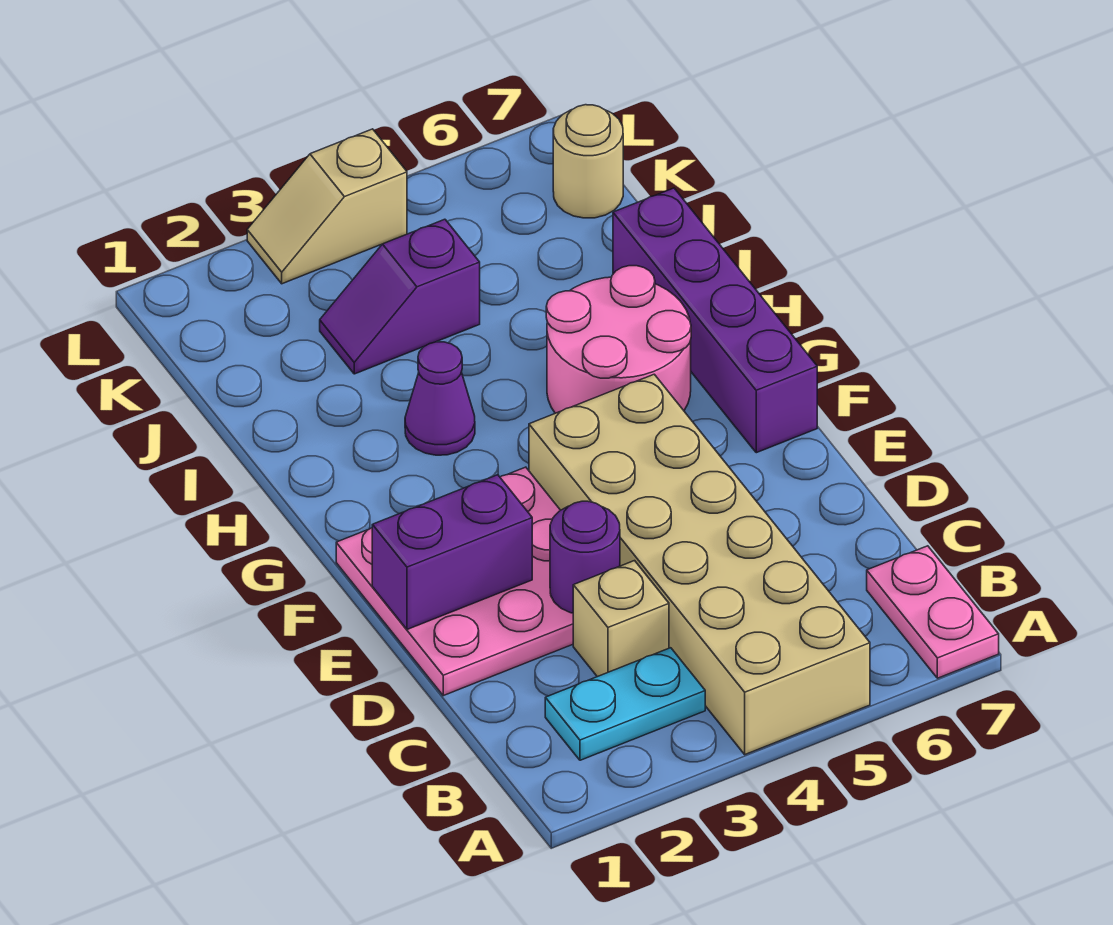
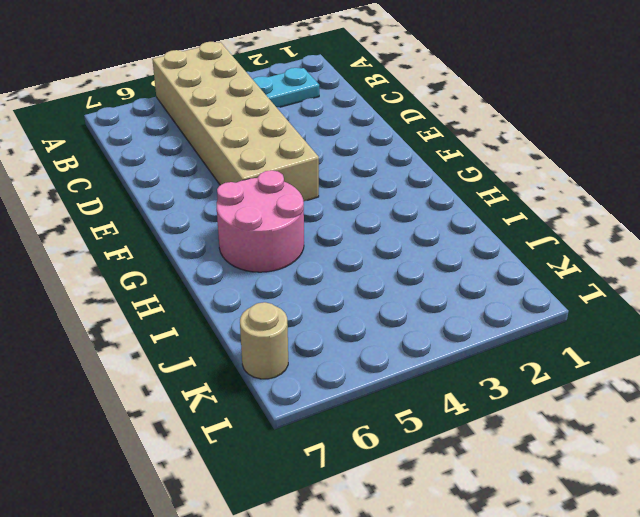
none -> pink plate A7:B7 level 1
none -> tan brick C3 level 1
none -> pink plate D1:F3 level 1

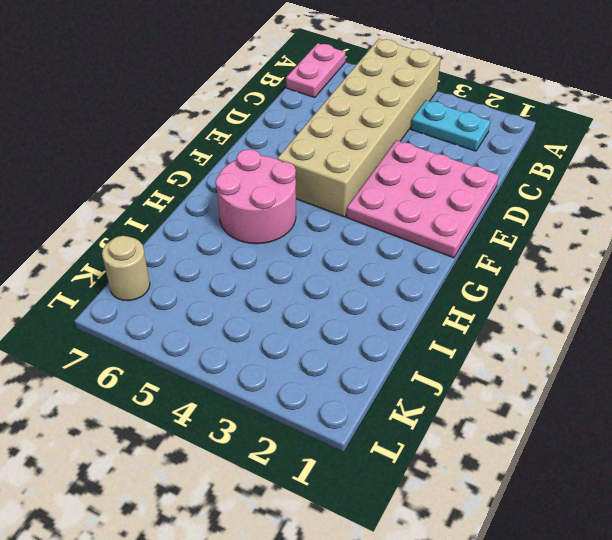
none -> tan brick C3 level 1
none -> purple brick F7:I7 level 1
none -> purple cone H3 level 1

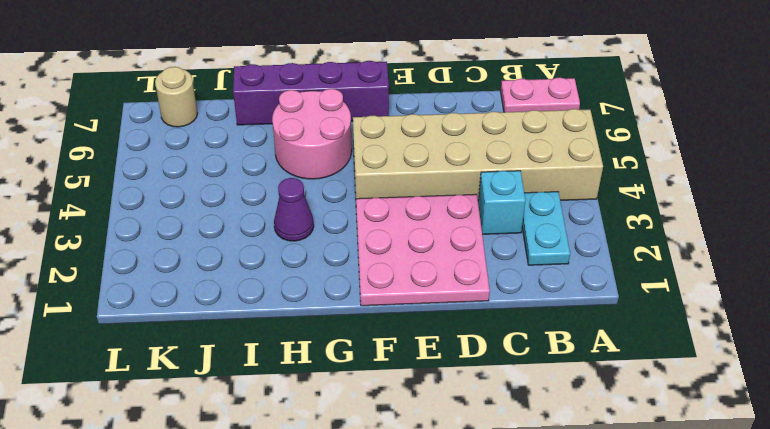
cyan brick C3 level 1 -> tan brick C3 level 1
none -> purple slope J3:J4 level 1 top 4
none -> tan slope L3:L4 level 1 top 4
none -> purple round brick D3 level 2

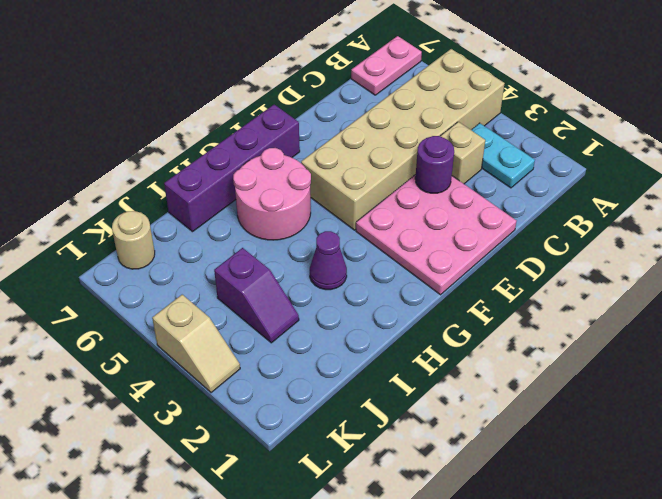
none -> purple brick E1:E2 level 2

